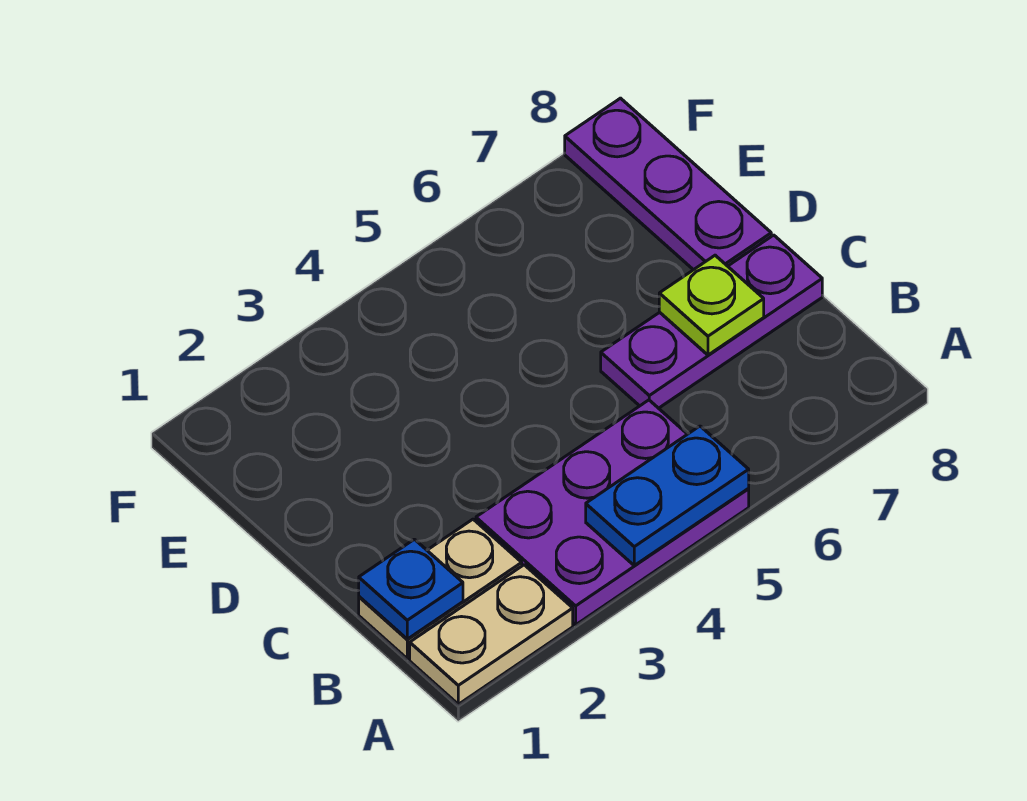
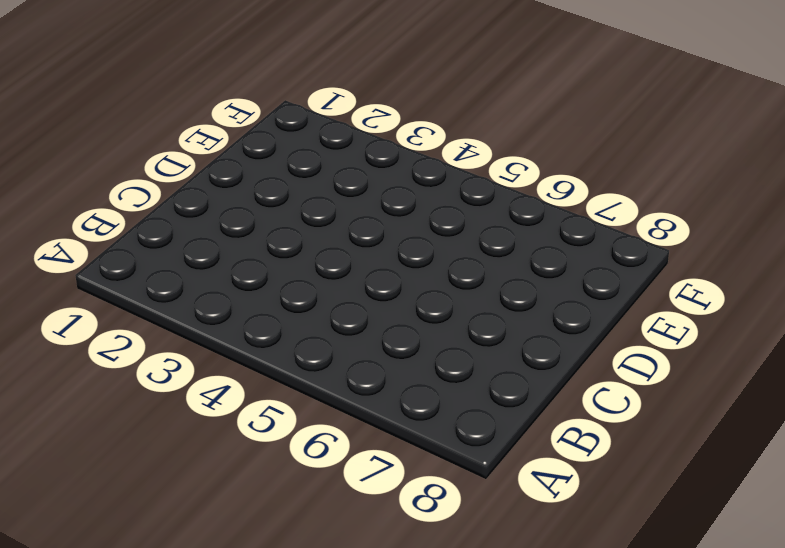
none -> tan plate A1:A2 level 1
none -> purple plate A3:B5 level 1

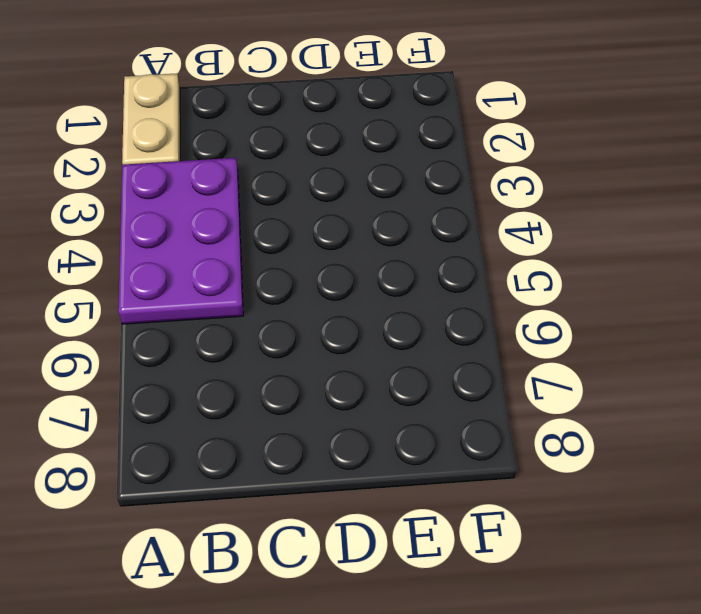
none -> tan plate B1:B2 level 1
none -> purple plate C6:C8 level 1

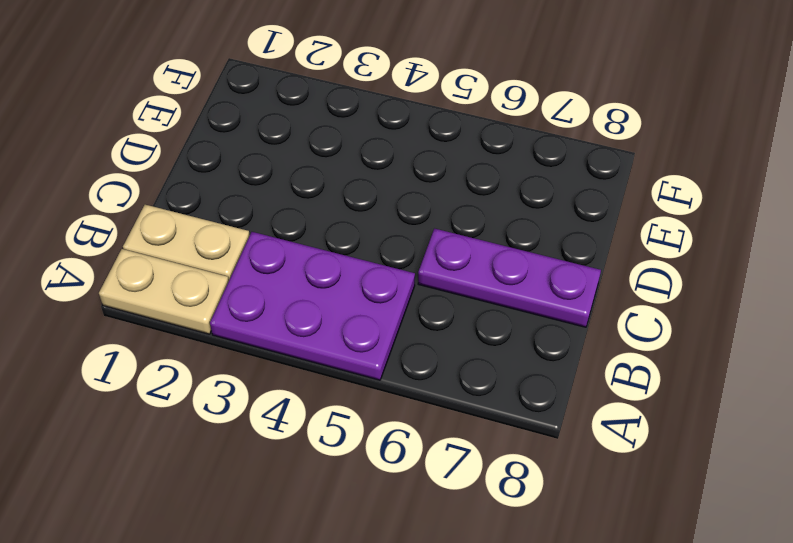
none -> purple plate D8:F8 level 1
none -> blue plate A4:A5 level 2

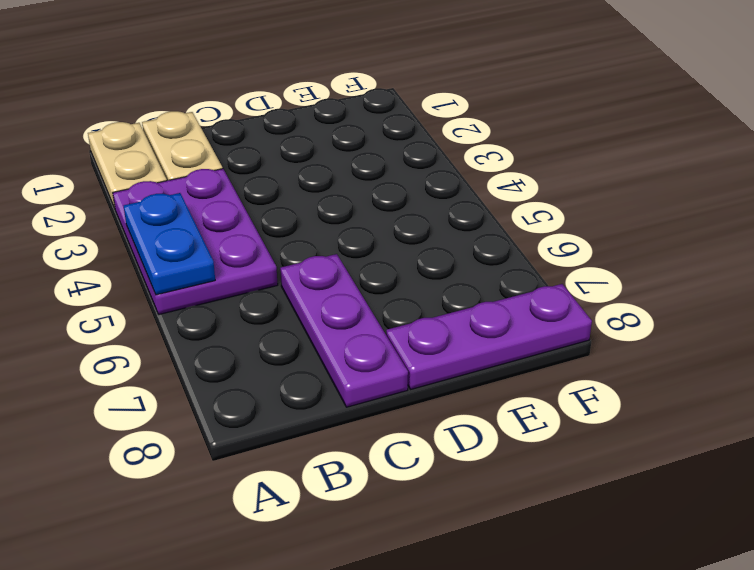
none -> blue plate B1 level 2
none -> lime plate C7 level 2

